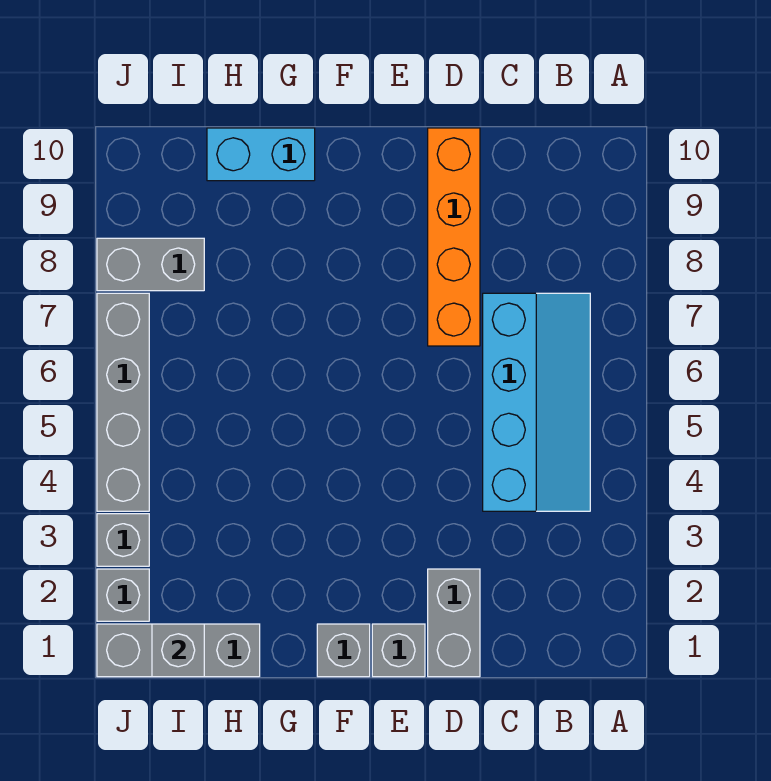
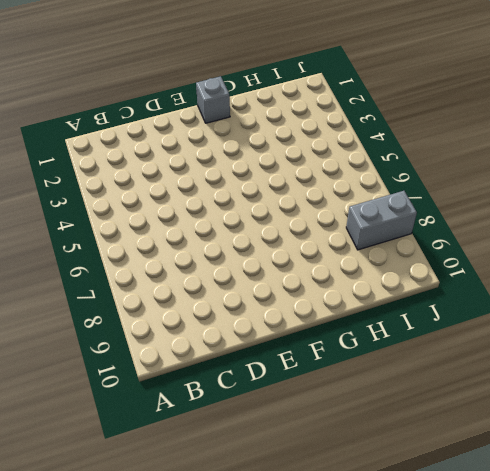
none -> cyan slope B4:C7 level 1 top C
none -> grey brick D1:D2 level 1
none -> orange brick D7:D10 level 1

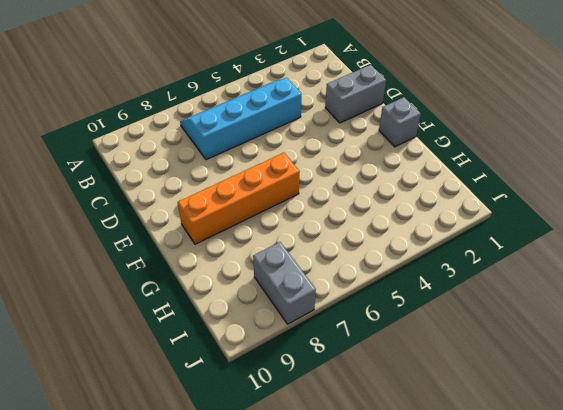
orange brick F6:F9 level 1 -> orange brick D7:D10 level 1
none -> grey brick E1 level 1
none -> cyan brick G10:H10 level 1
none -> grey brick H1:J1 level 1

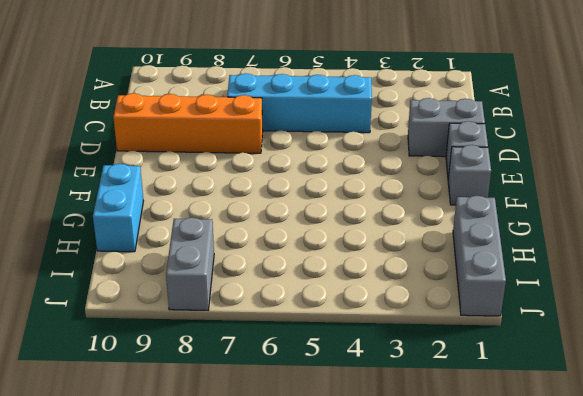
none -> grey brick J2 level 1
none -> grey brick J3 level 1
none -> grey brick J4:J7 level 1

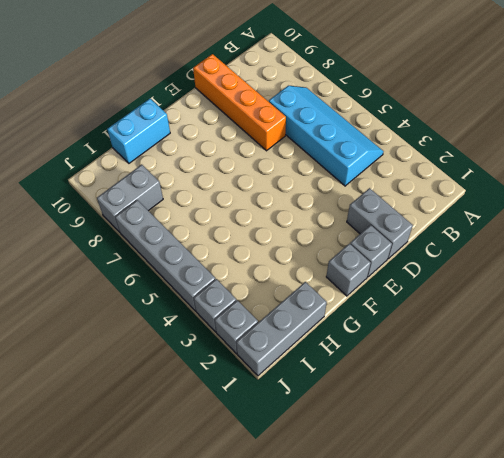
none -> grey brick I1 level 2

